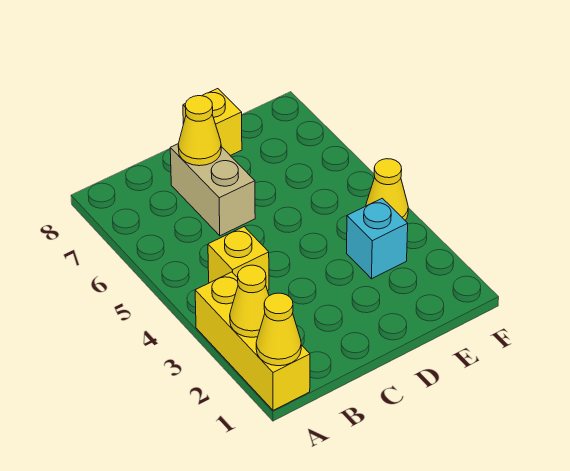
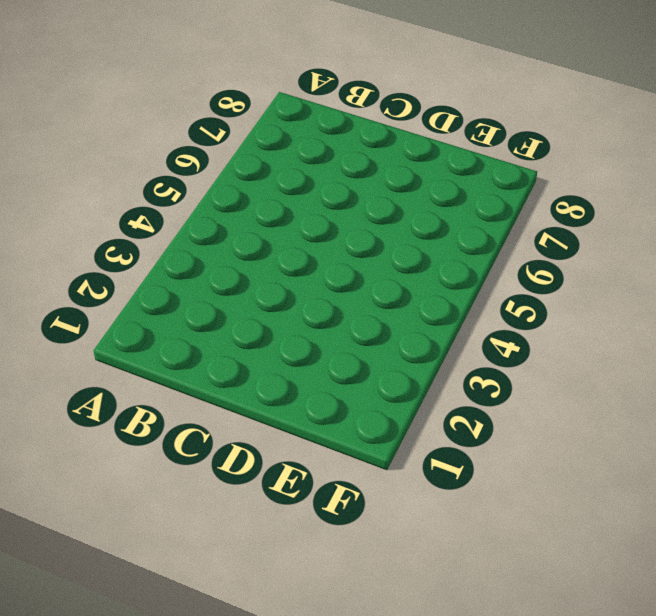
none -> yellow brick A1:A3 level 1
none -> yellow brick B4 level 1

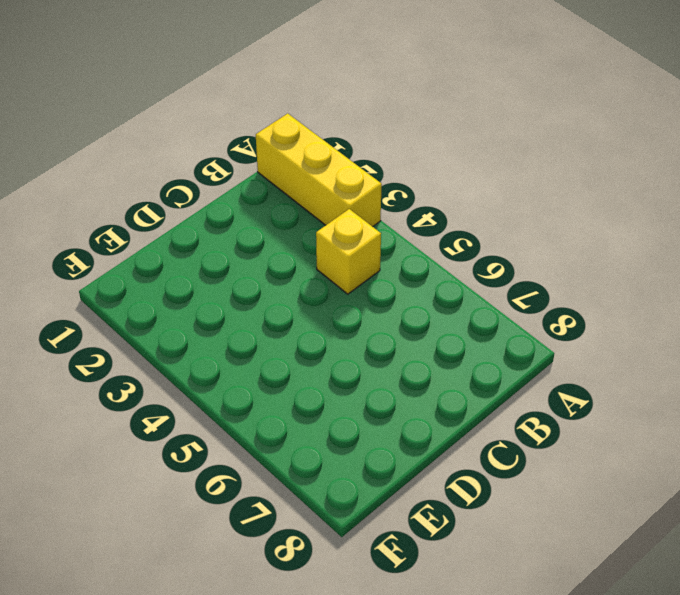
none -> tan brick C6:C7 level 1
none -> yellow brick D8 level 1

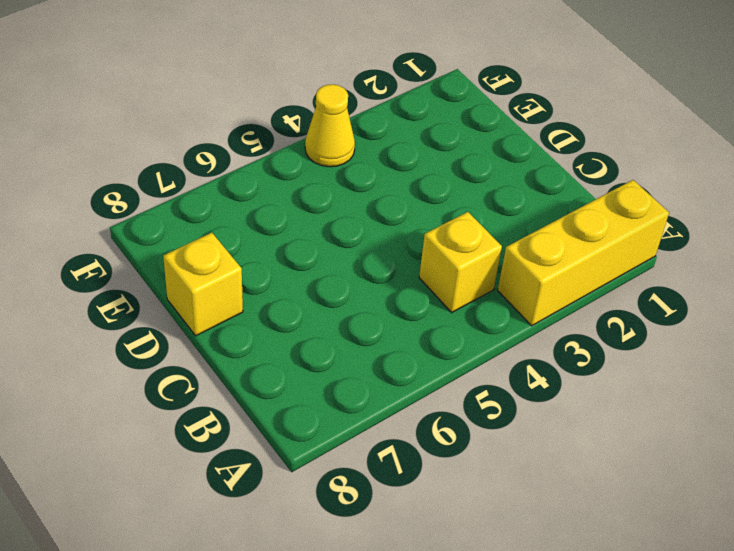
none -> tan brick C6:C7 level 1
none -> cyan brick E3 level 1

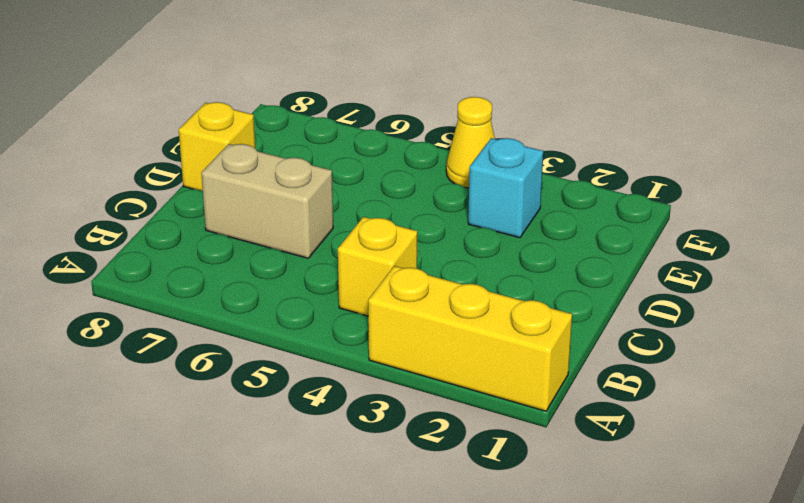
none -> yellow cone A1 level 2
none -> yellow cone A2 level 2

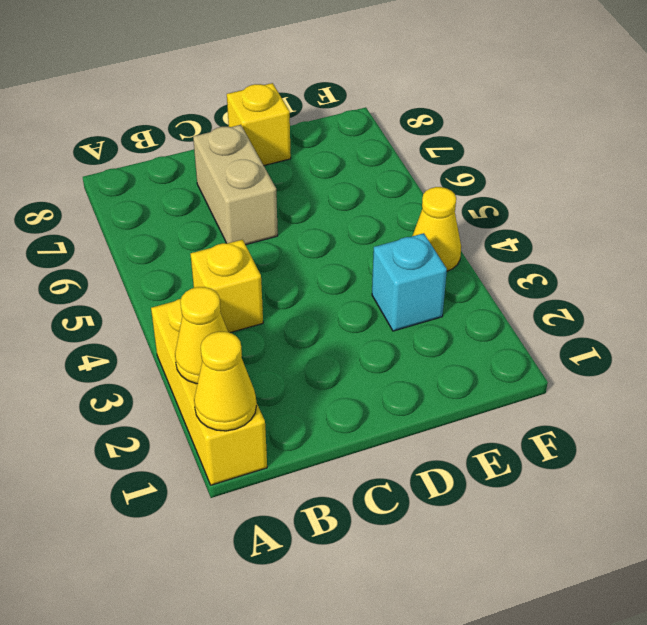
none -> yellow cone C7 level 2

